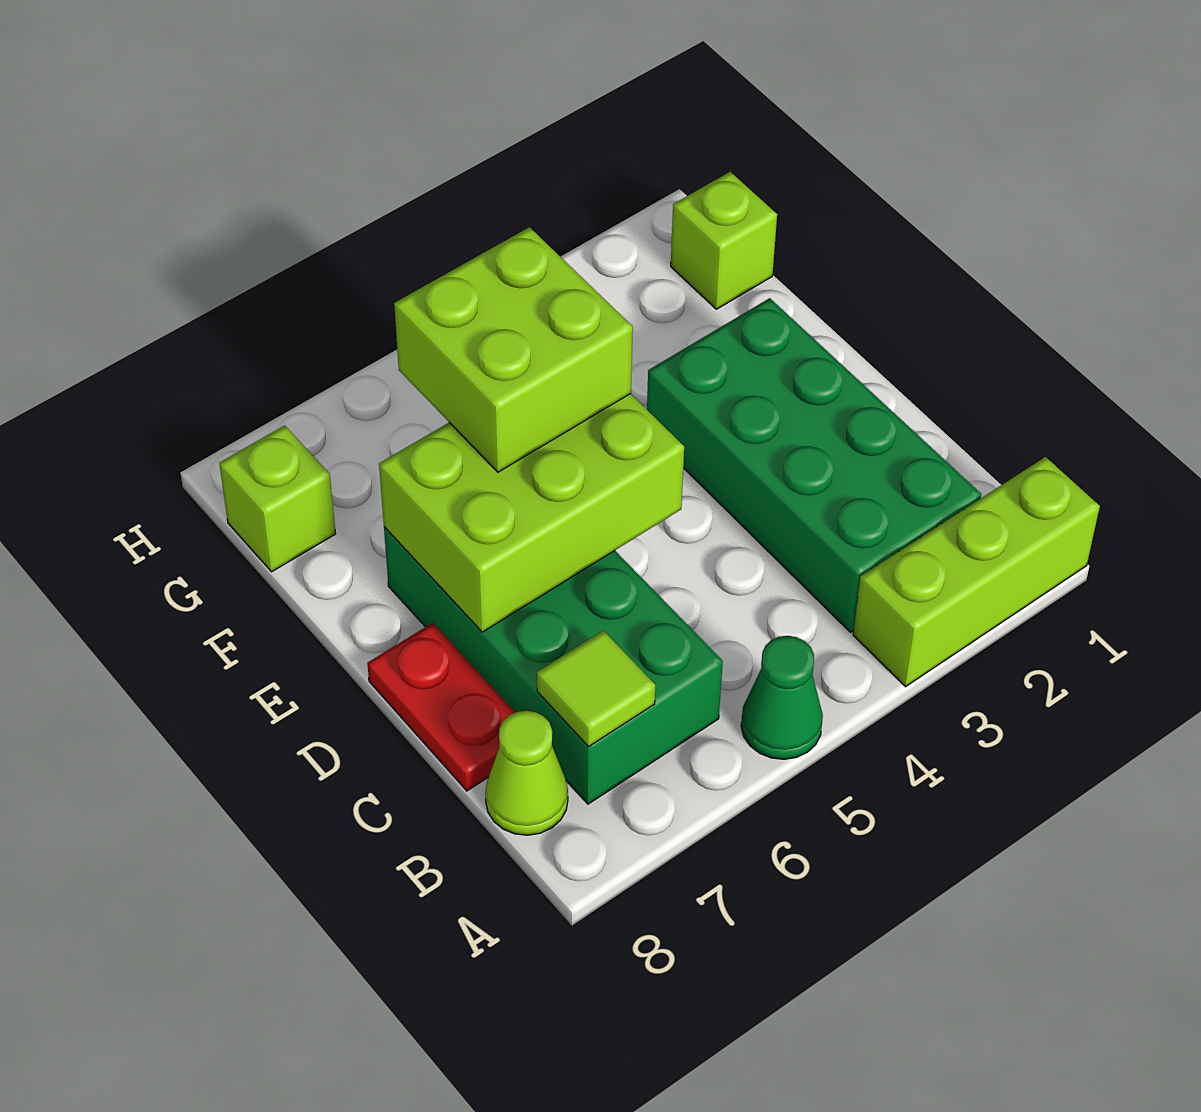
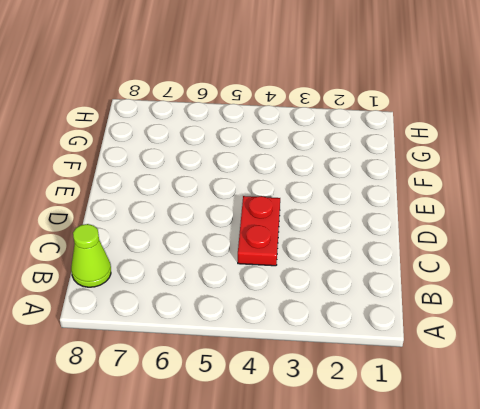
red plate C4:D4 level 1 -> red plate C8:D8 level 1
none -> lime brick A1:A3 level 1
none -> green cone A5 level 1

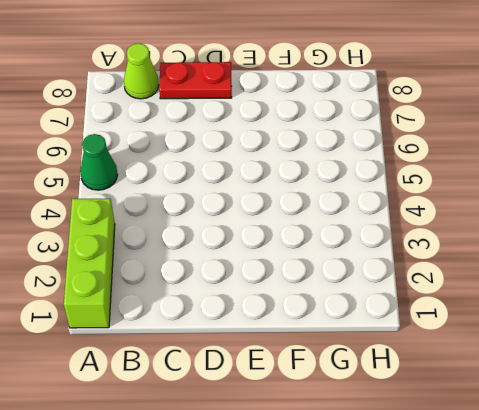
none -> green brick B2:E3 level 1
none -> green brick B6:E7 level 1

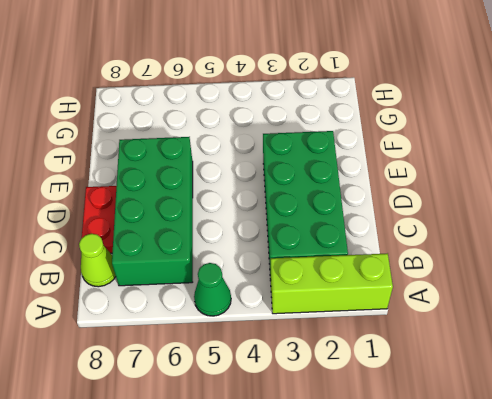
none -> lime brick G1 level 1
none -> lime brick G8 level 1

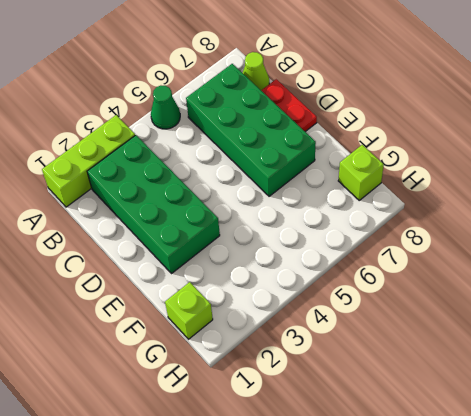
none -> lime tile B7 level 2
none -> lime brick D5:E7 level 2

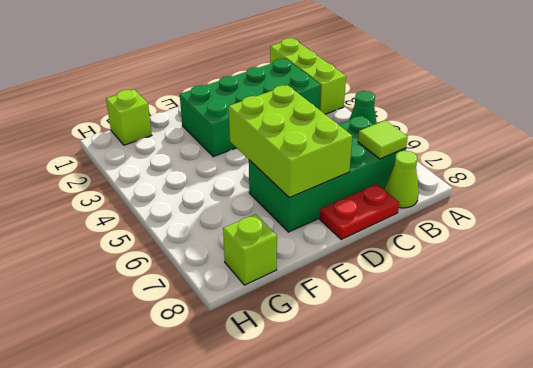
none -> lime brick E5:F6 level 3

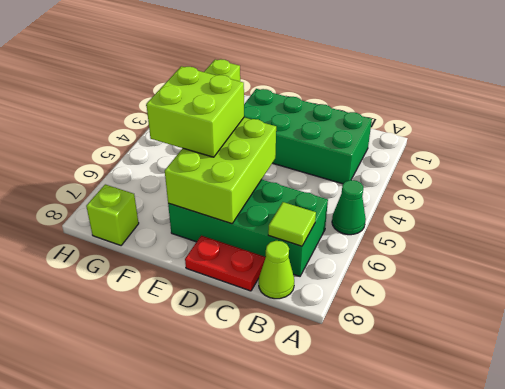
none -> lime brick A1:A3 level 1

